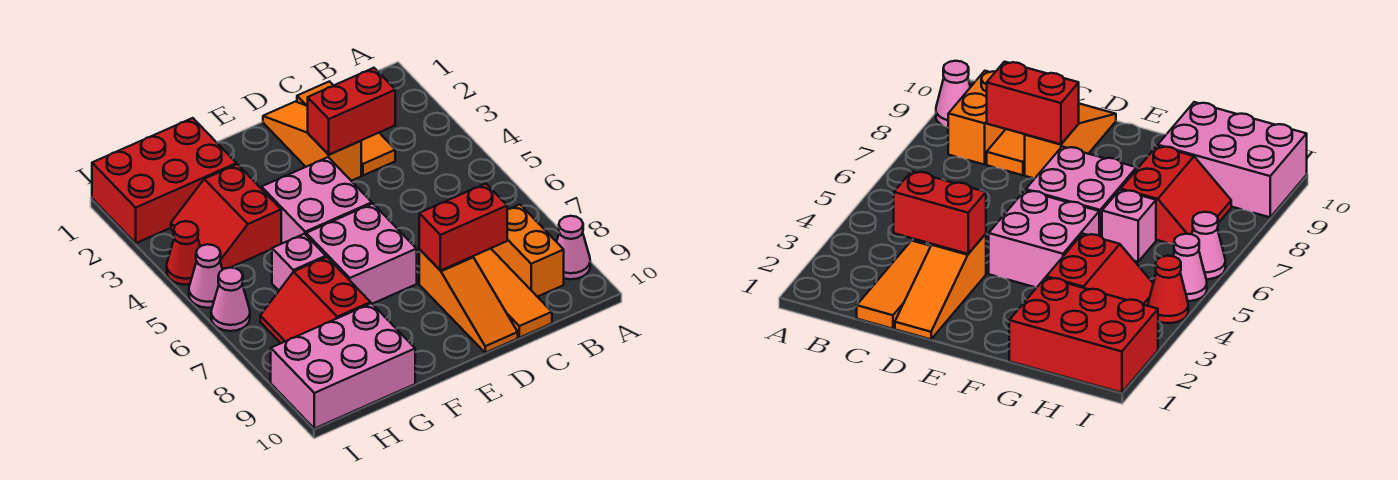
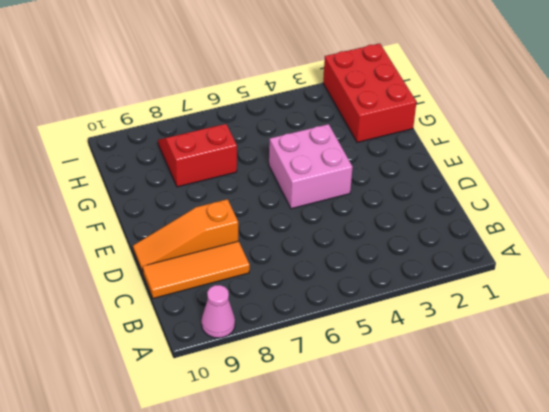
none -> orange brick B8:B9 level 1
none -> orange tile C1:C3 level 1
none -> orange slope D1:D3 level 1 top 3

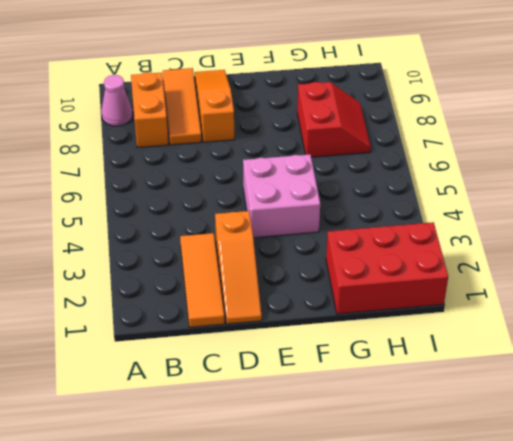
none -> pink brick E6:F7 level 1
none -> red slope G3:H4 level 1 top G
none -> pink brick G6 level 1

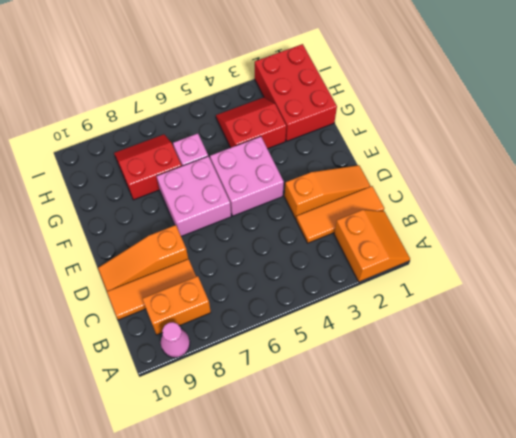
orange slope A1:B2 level 1 top 2 -> none
none -> pink brick G9:I10 level 1
none -> red cone I4 level 1
none -> pink cone I5 level 1

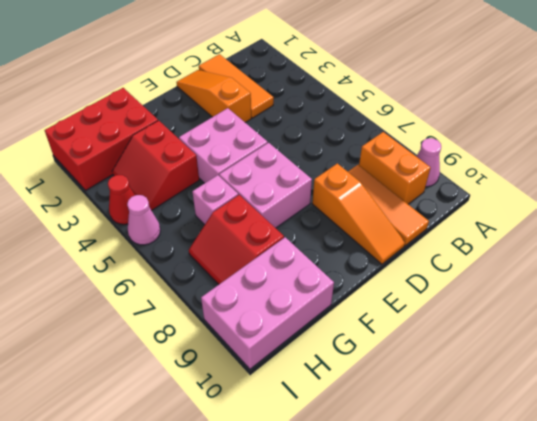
none -> pink cone I6 level 1
none -> red brick C3:D3 level 2
none -> red brick C8:D8 level 2

